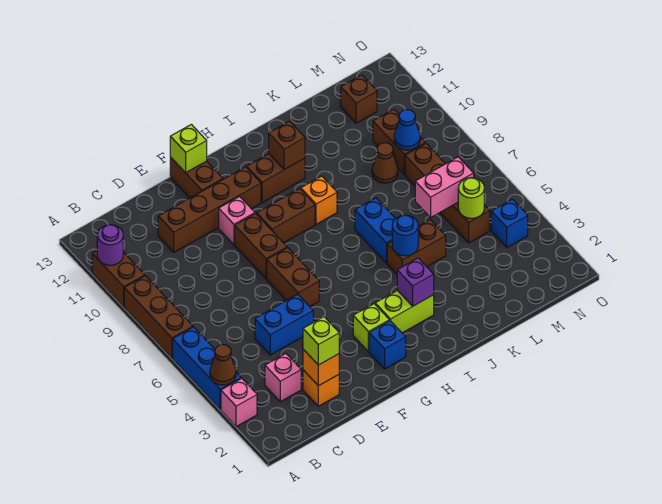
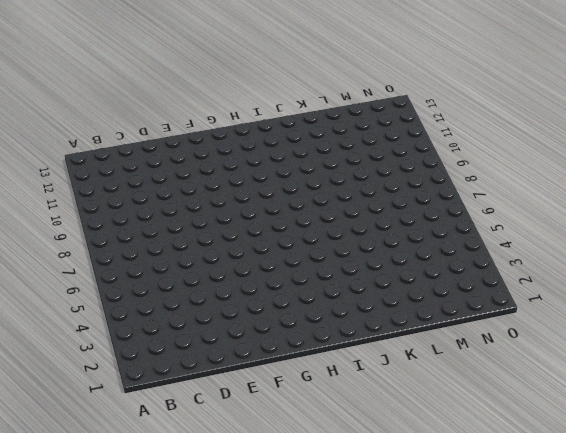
none -> pink brick A3 level 1
none -> blue brick A4:A6 level 1
none -> brown brick A7:A9 level 1
none -> brown brick A10:A11 level 1

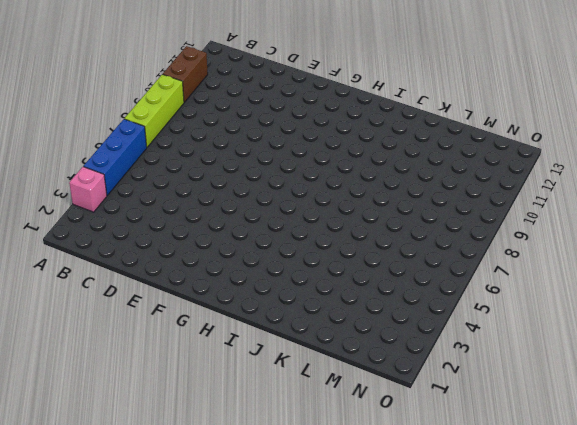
lime brick A7:A9 level 1 -> brown brick A7:A9 level 1
none -> pink brick C3 level 1
none -> orange brick D2 level 1
none -> blue brick D5:E5 level 1
none -> brown brick D11:G11 level 1

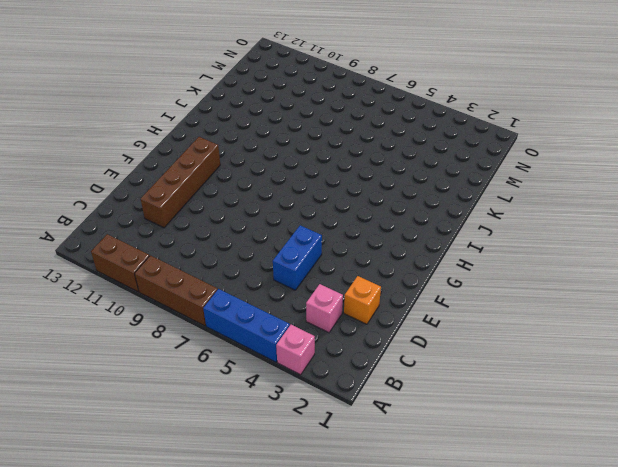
none -> brown brick F6:F7 level 1
none -> brown brick F8:F9 level 1
none -> pink brick F10 level 1
none -> brown brick F12:F13 level 1

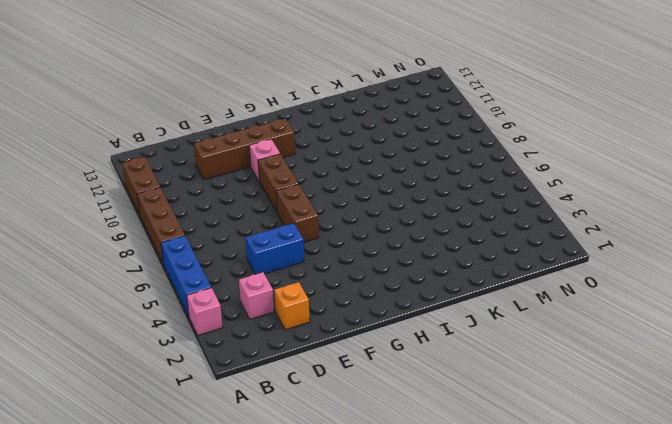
none -> brown brick F12:F13 level 1
none -> blue brick G2 level 1
none -> lime brick G3 level 1
none -> brown brick G9:H9 level 1

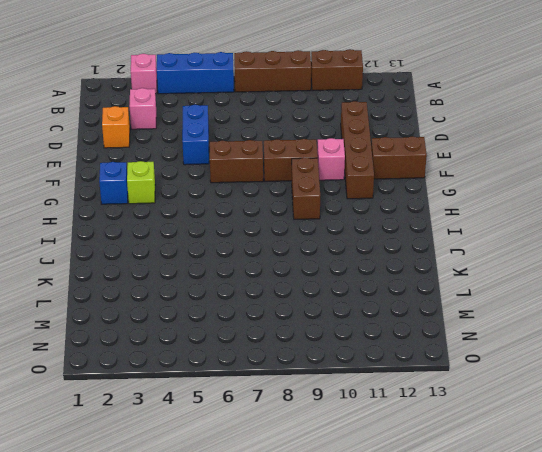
none -> lime brick H3:I3 level 1
none -> brown brick H11:I11 level 1
none -> orange brick I9 level 1
none -> brown brick J5:K5 level 1

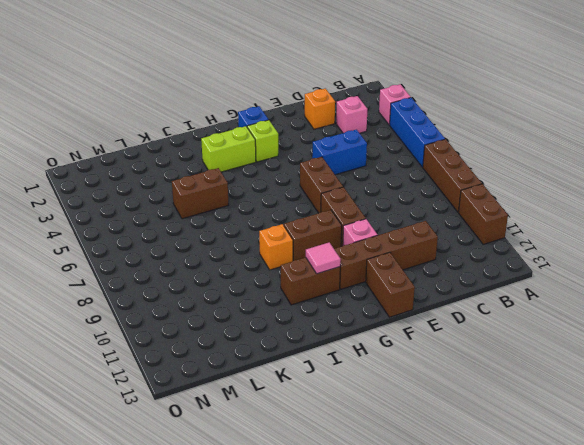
pink tile H11 level 2 -> none
none -> blue brick J6:J7 level 1
none -> brown cone L9 level 1
none -> brown brick M5:M8 level 1
none -> brown brick M9:M10 level 1

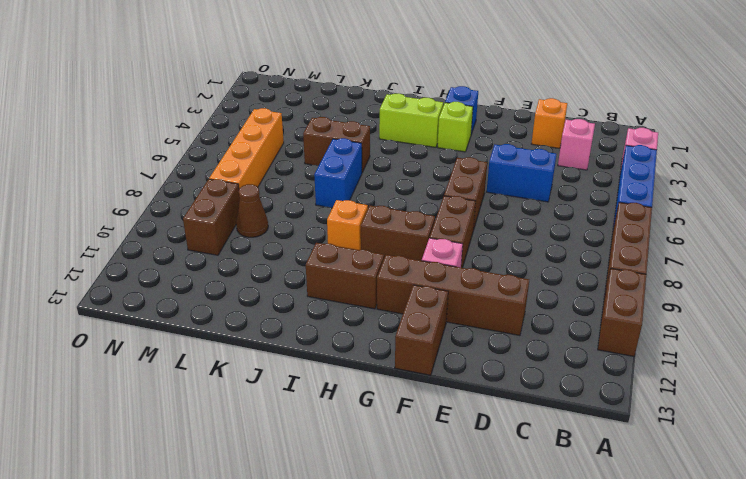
orange brick M5:M8 level 1 -> brown brick M5:M8 level 1
none -> brown brick M12 level 1
none -> blue brick N4 level 1
none -> brown cone A4 level 2
none -> purple round brick A11 level 2

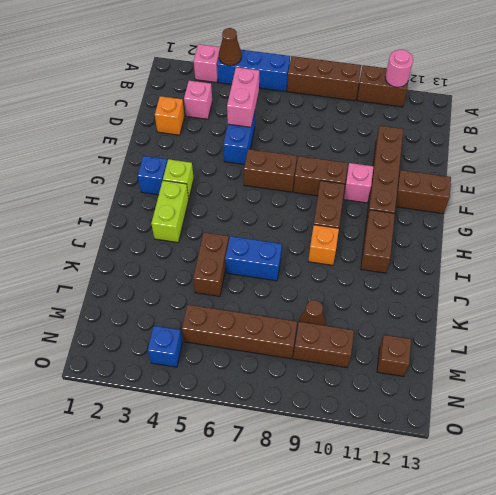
pink round brick A11 level 2 -> purple round brick A11 level 2
pink brick C5:D5 level 2 -> pink brick L6:M6 level 2
none -> orange brick D2 level 2
none -> lime brick F13 level 2
none -> purple brick I3 level 2
none -> brown brick I11 level 2

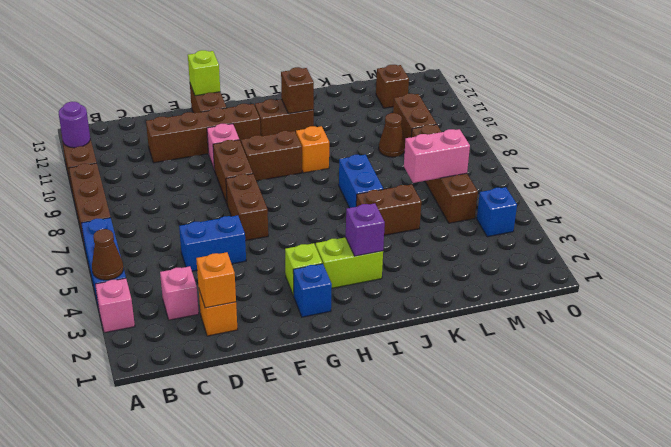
none -> blue round brick J5 level 2
none -> lime round brick M5 level 2
none -> blue cone M9 level 2
none -> lime brick D2 level 3

